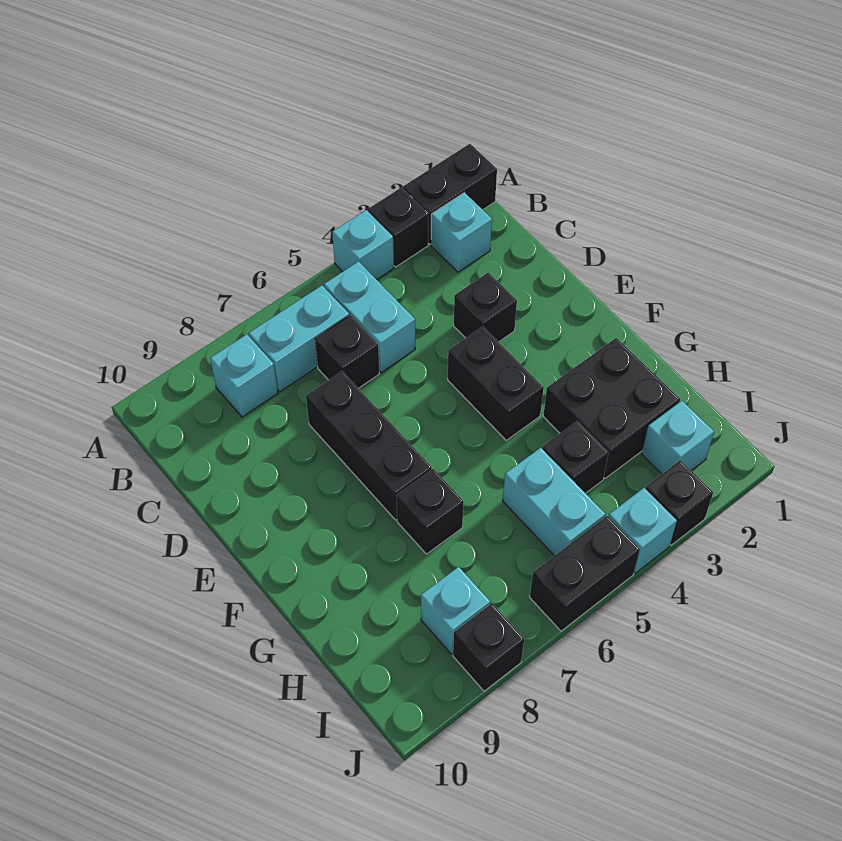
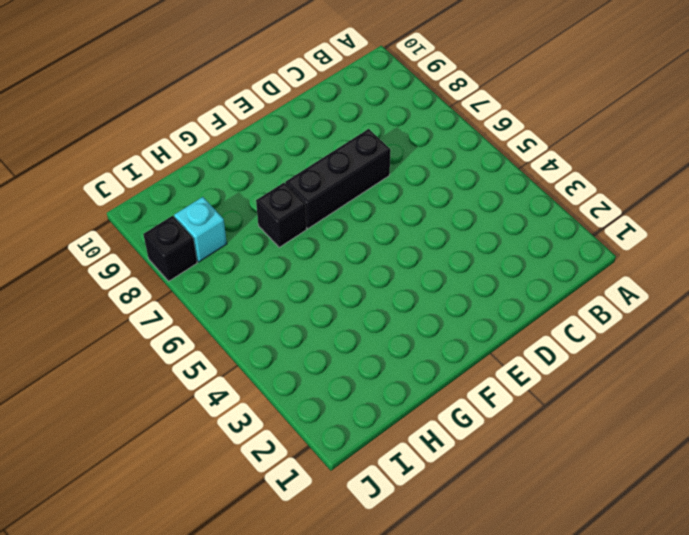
none -> black brick A1:A2 level 1
none -> black brick A3 level 1
none -> cyan brick A4 level 1

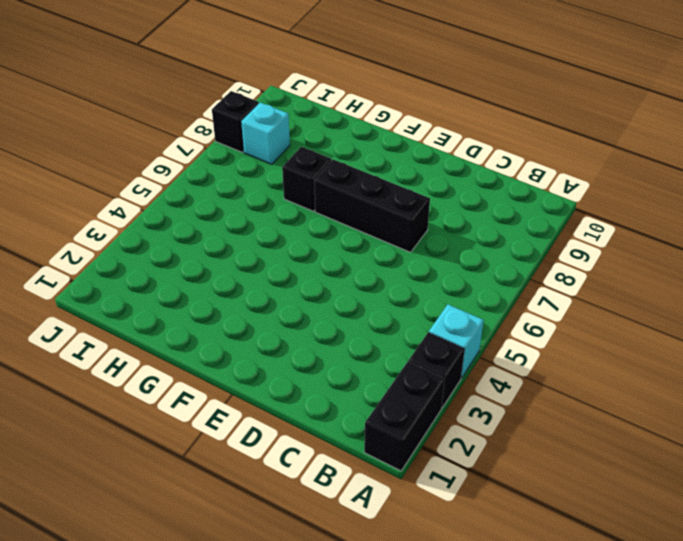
none -> cyan brick B2 level 1
none -> cyan brick B5:C5 level 1
none -> cyan brick B6:B7 level 1

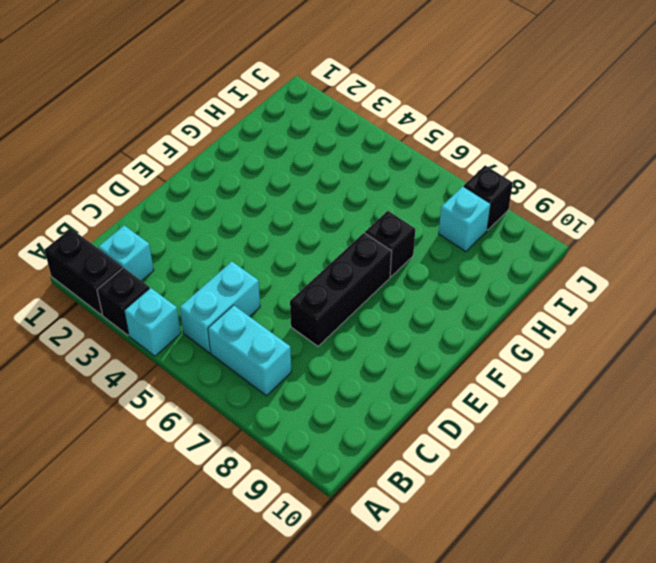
none -> cyan brick B8 level 1
none -> black brick C6 level 1
none -> black brick D3 level 1

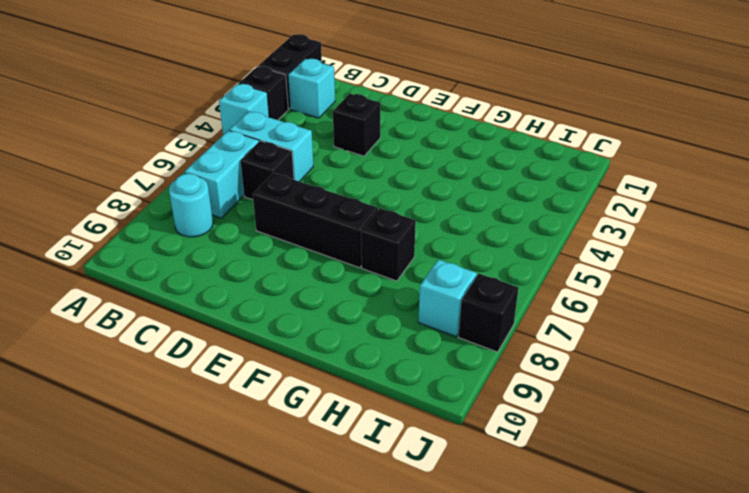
cyan round brick B8 level 1 -> cyan brick B8 level 1
none -> black brick E4:F4 level 1
none -> black brick G2:H3 level 1
none -> black brick H4 level 1

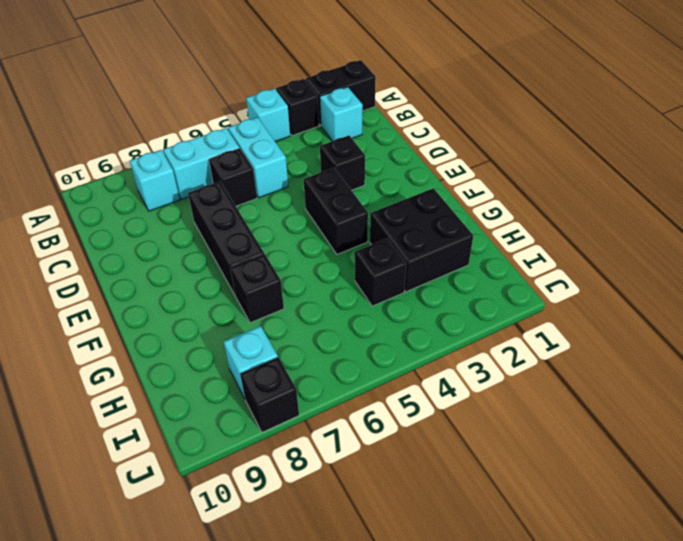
none -> cyan brick H5:I5 level 1
none -> cyan brick I2 level 1
none -> black brick J3 level 1

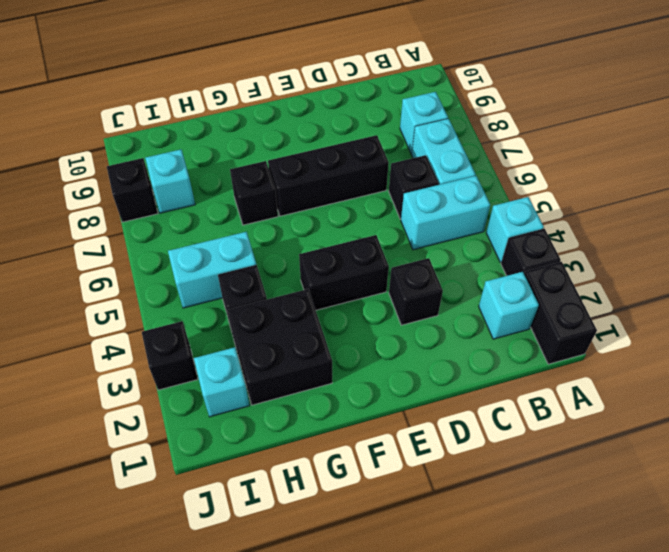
none -> cyan brick J4 level 1
none -> black brick J5:J6 level 1

